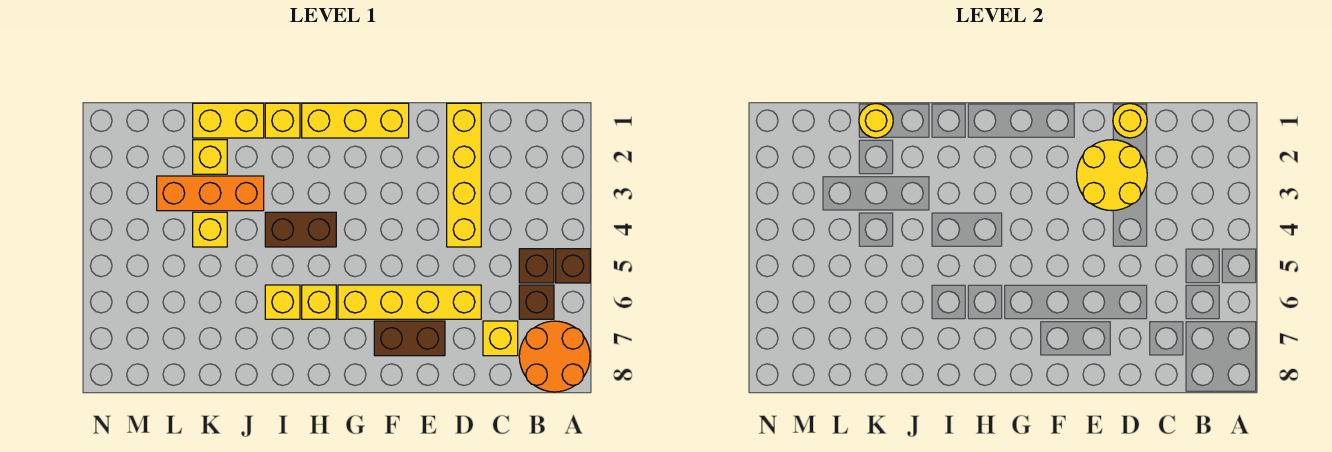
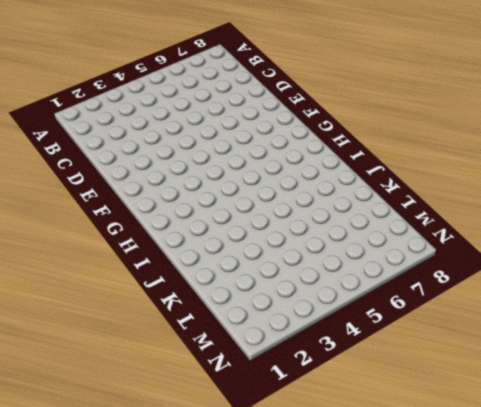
none -> brown brick A5 level 1
none -> orange round brick A7:B8 level 1
none -> brown brick B5 level 1

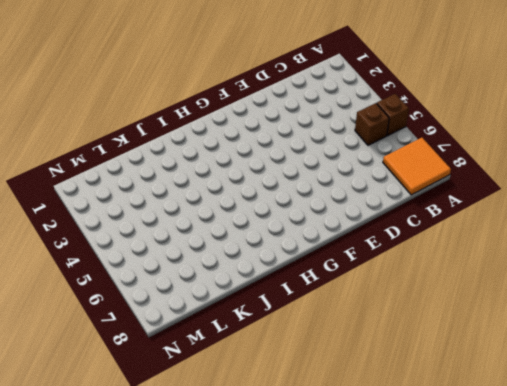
orange tile A7:B8 level 1 -> orange round brick A7:B8 level 1
none -> brown brick B6 level 1
none -> yellow brick C7 level 1
none -> yellow brick D1:D4 level 1

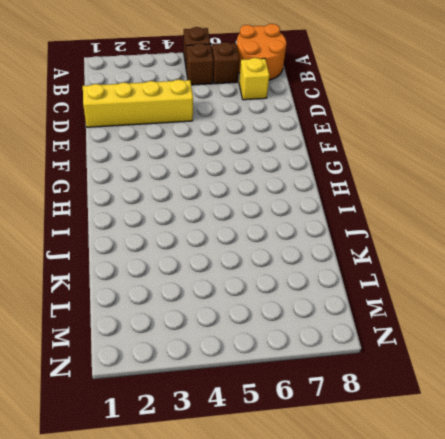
none -> yellow brick D6:G6 level 1
none -> brown brick E7:F7 level 1
none -> yellow brick F1:H1 level 1

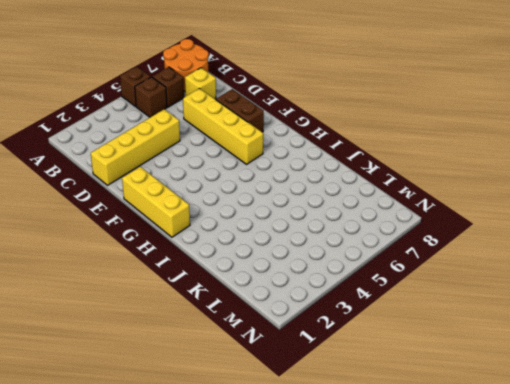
none -> brown brick H4:I4 level 1
none -> yellow brick H6 level 1
none -> yellow brick I1 level 1

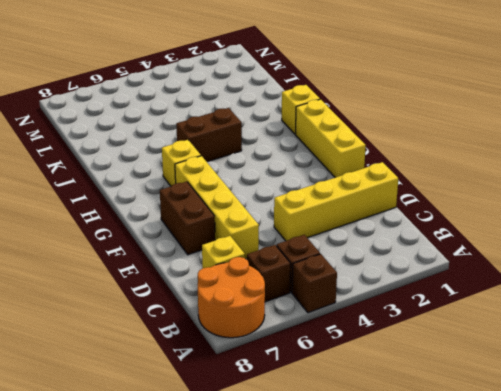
brown brick I4:I5 level 1 -> brown brick H4:I4 level 1
none -> yellow brick I6 level 1
none -> yellow brick J1:K1 level 1
none -> orange brick J3:L3 level 1

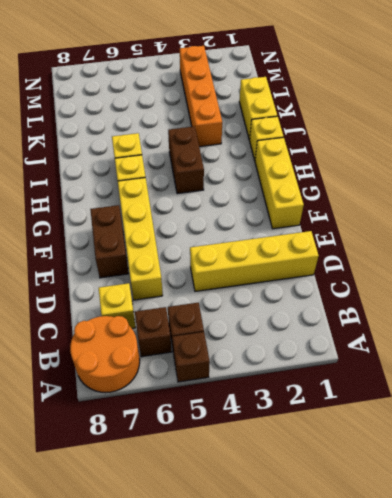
orange brick J3:M3 level 1 -> orange brick J3:L3 level 1
none -> yellow brick K2 level 1
none -> yellow brick K4 level 1
none -> yellow round brick D1 level 2

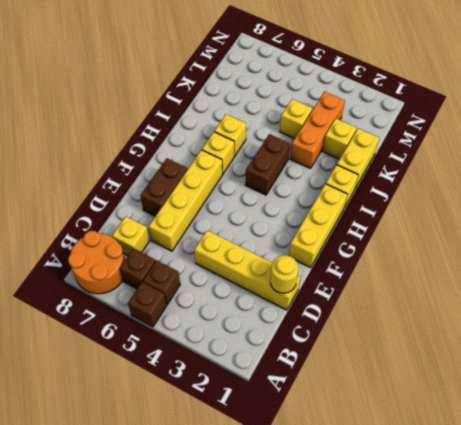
none -> yellow round brick D2:E3 level 2
none -> yellow round brick K1 level 2

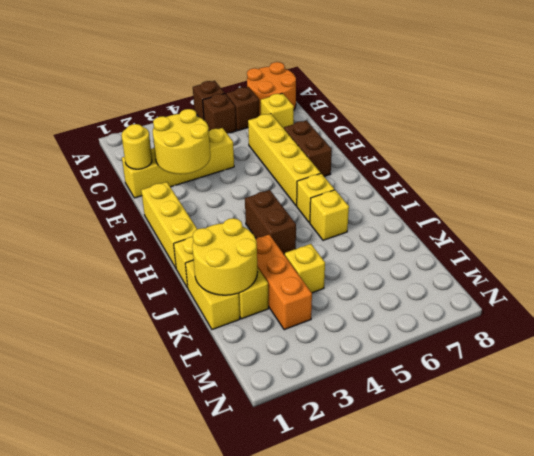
yellow round brick J1:K2 level 2 -> yellow round brick K1 level 2

